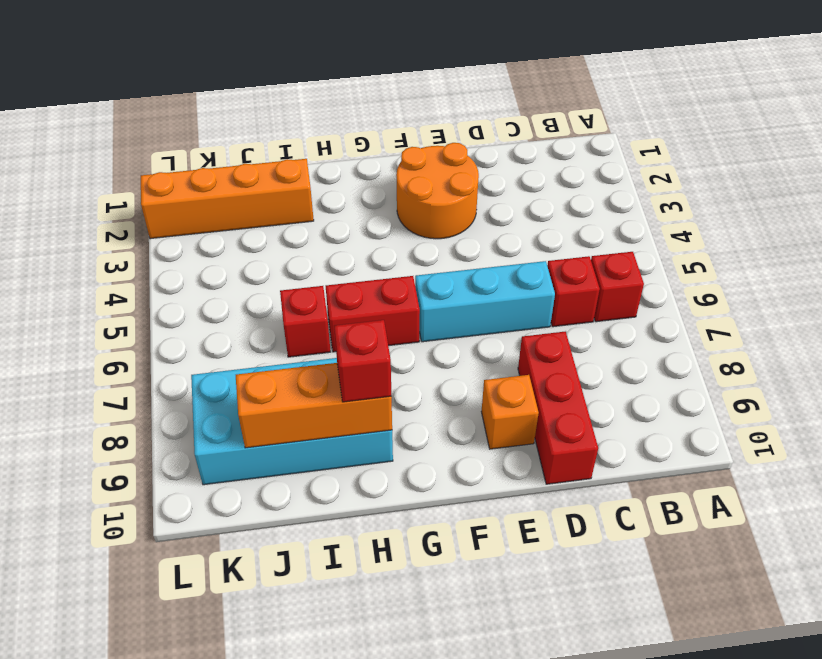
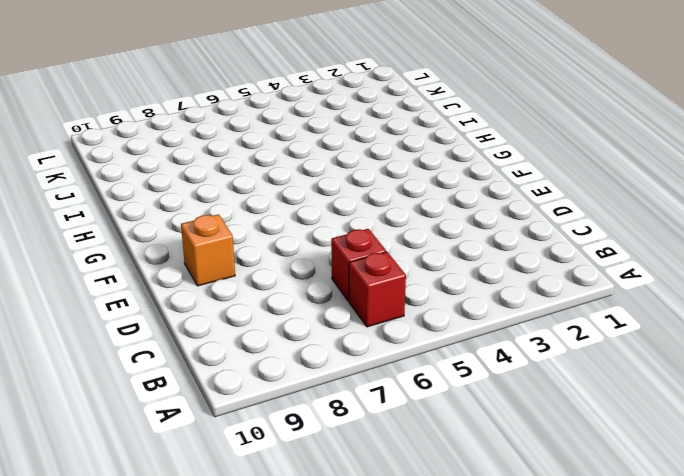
none -> cyan brick D6:F6 level 1
none -> red brick D8:D10 level 1
none -> orange round brick E2:F3 level 1

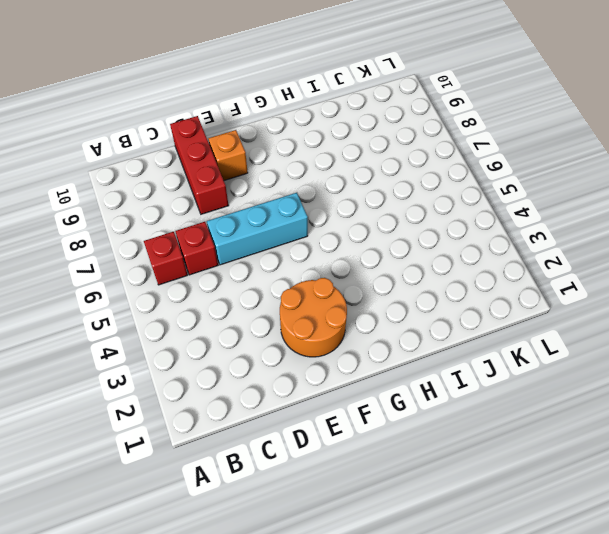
none -> red brick G6:H6 level 1
none -> cyan brick H8:K9 level 1
none -> orange brick I2:L2 level 1

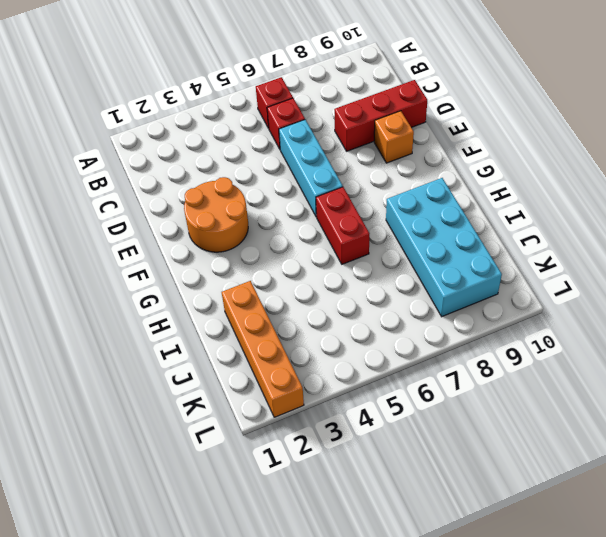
none -> red brick I6 level 1
none -> orange brick H9:J9 level 2
none -> red brick H9 level 3

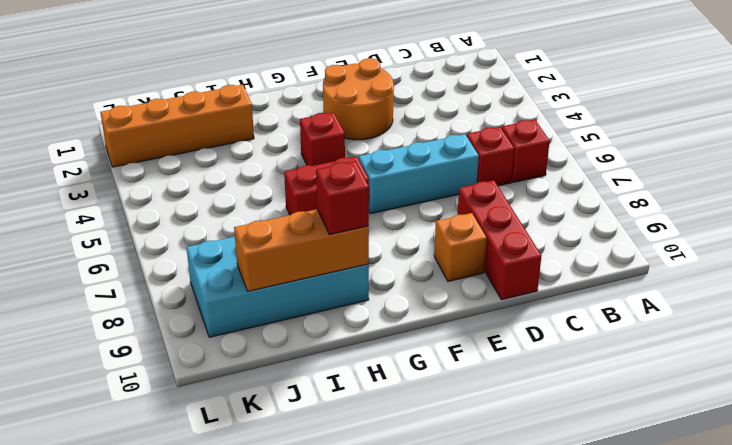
red brick G4 level 1 -> red brick I6 level 1

